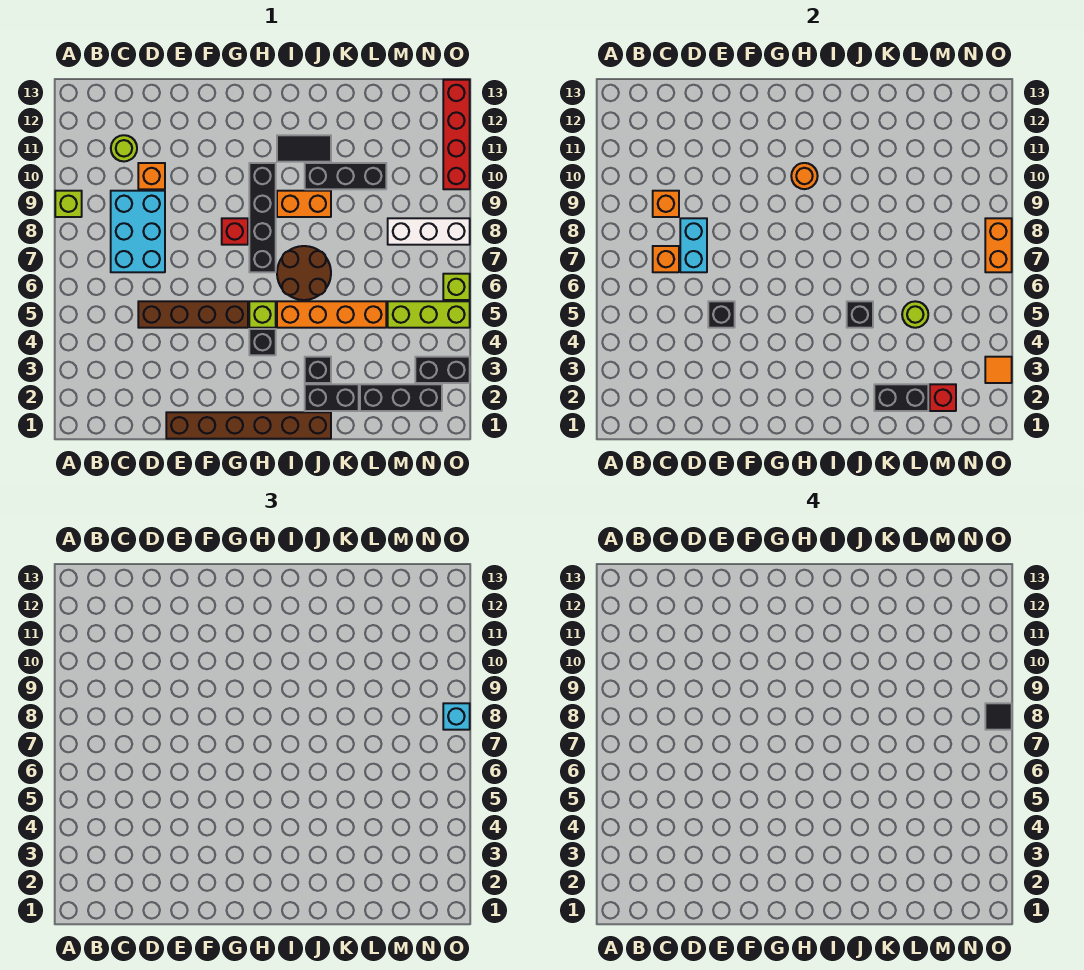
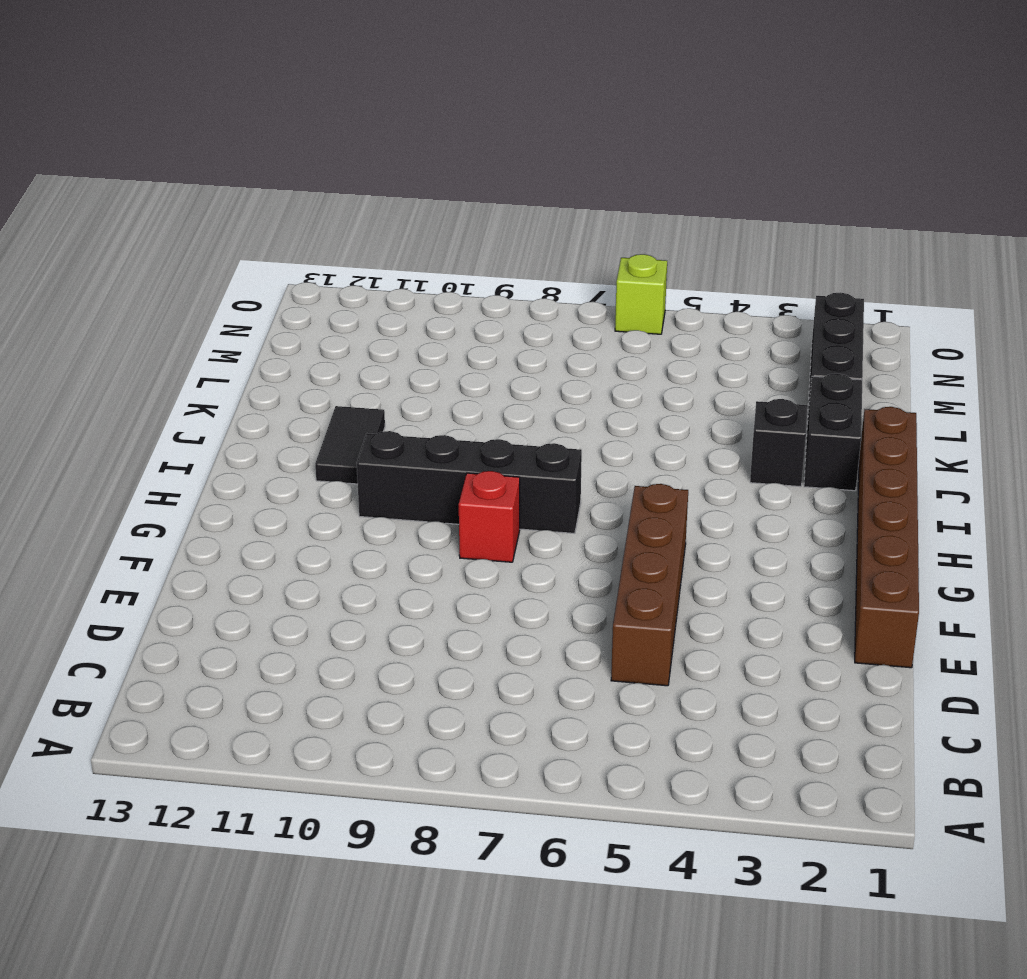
none -> lime brick A9 level 1
none -> cyan brick C7:D9 level 1
none -> lime round brick C11 level 1
none -> orange brick D10 level 1

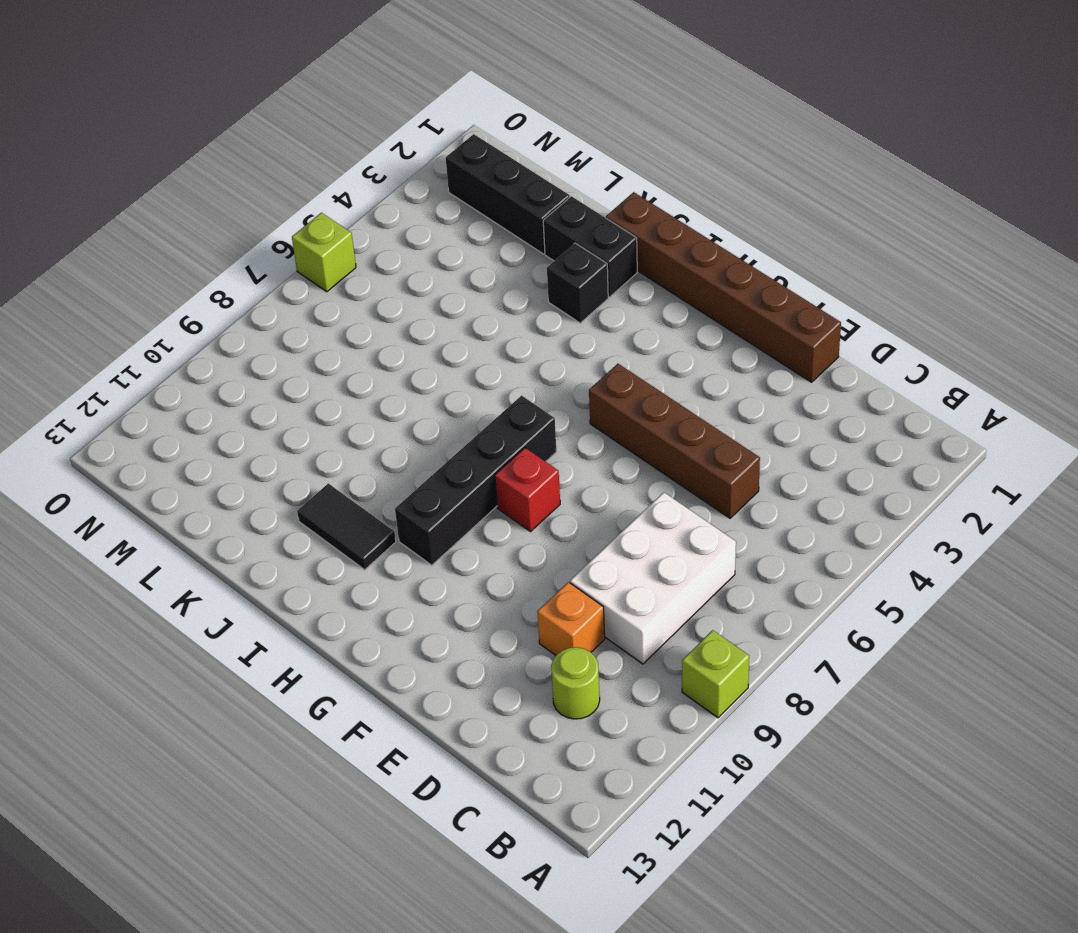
white brick C7:D9 level 1 -> cyan brick C7:D9 level 1
none -> black brick H4 level 1
none -> lime brick H5 level 1
none -> orange brick I5:L5 level 1
none -> brown round brick I6:J7 level 1

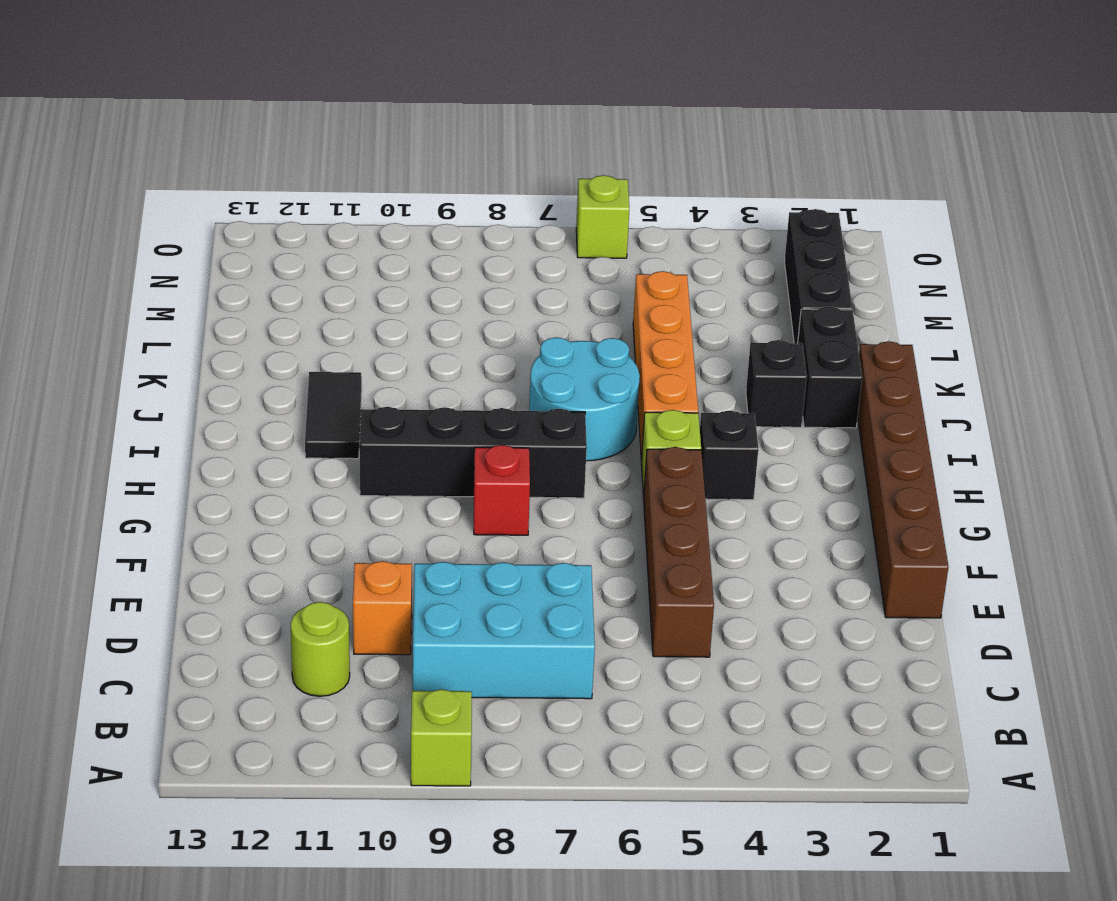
cyan round brick I6:J7 level 1 -> brown round brick I6:J7 level 1
none -> orange brick I9:J9 level 1
none -> black brick J10:L10 level 1
none -> lime brick M5:O5 level 1
none -> white brick M8:O8 level 1

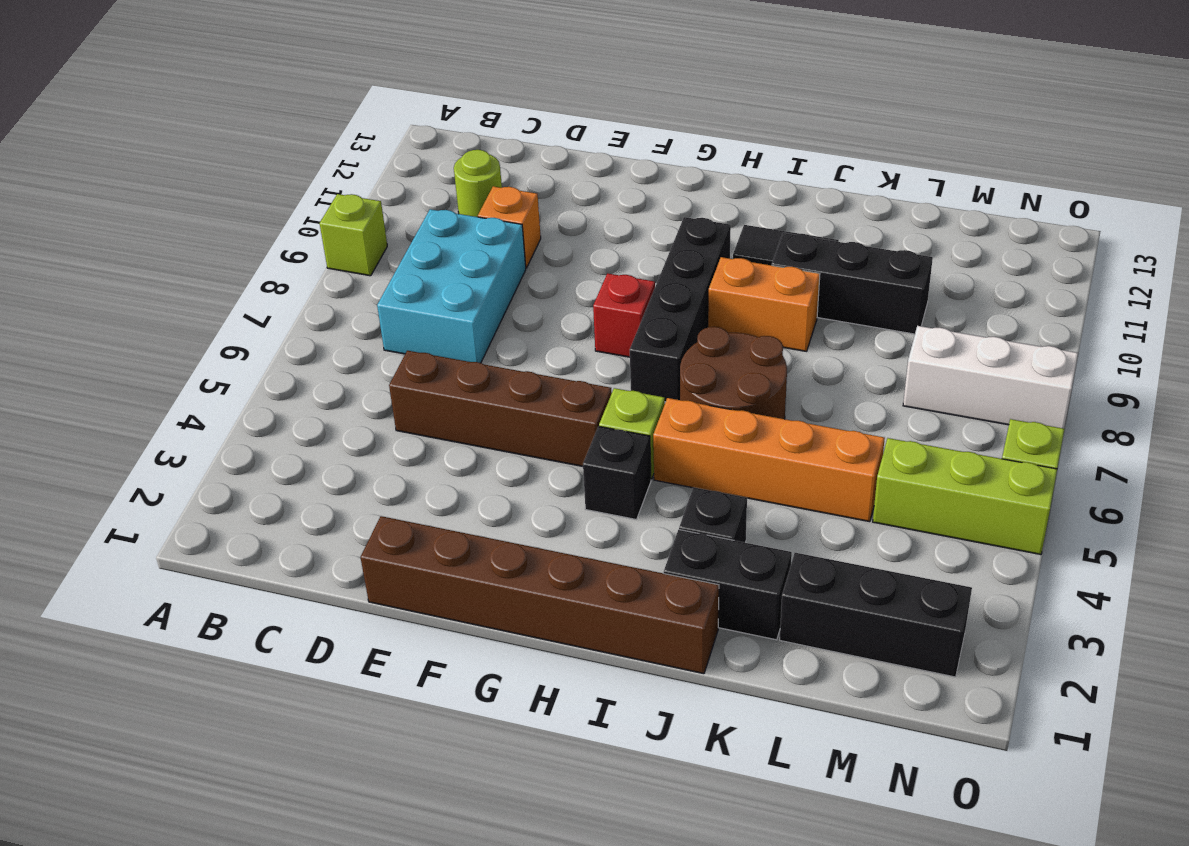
none -> black brick N3:O3 level 1
none -> red brick O10:O13 level 1
none -> orange brick C7 level 2
none -> orange brick C9 level 2

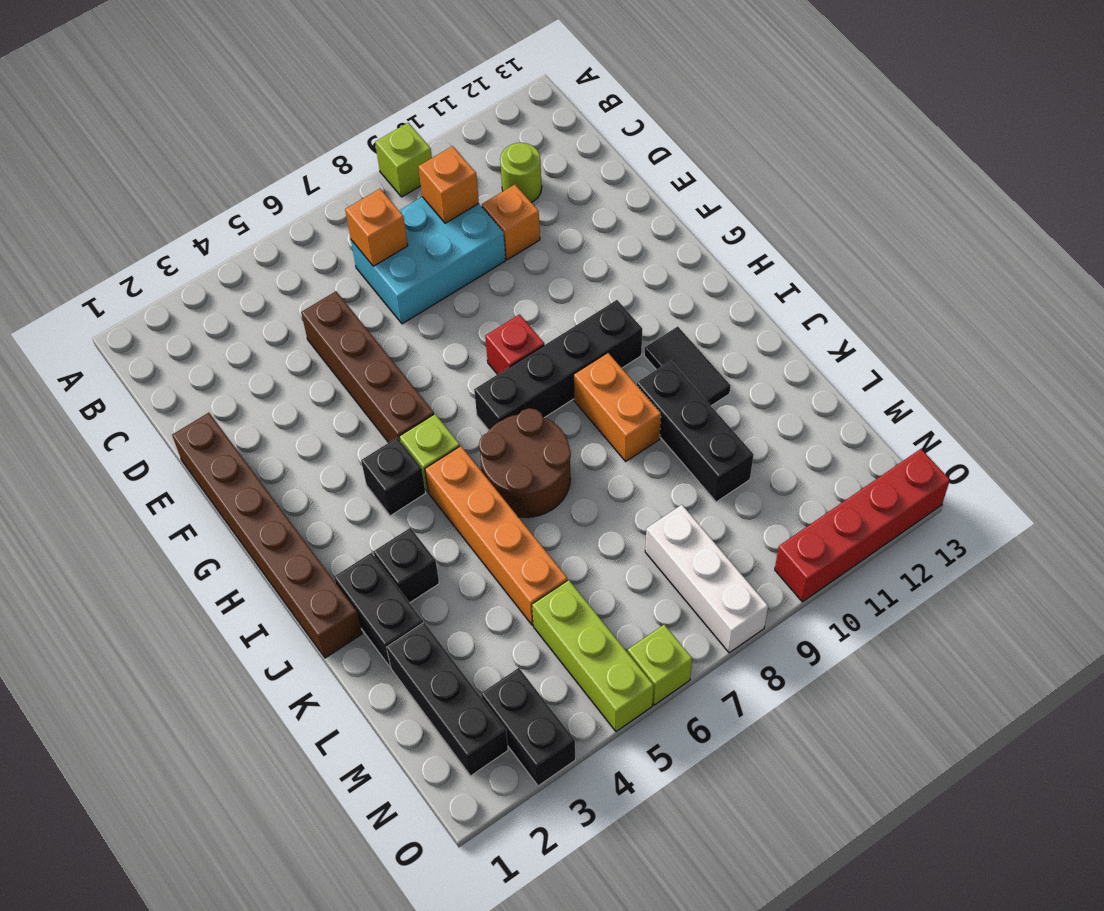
none -> cyan brick D7:D8 level 2
none -> black brick E5 level 2
none -> orange round brick H10 level 2
none -> black brick J5 level 2

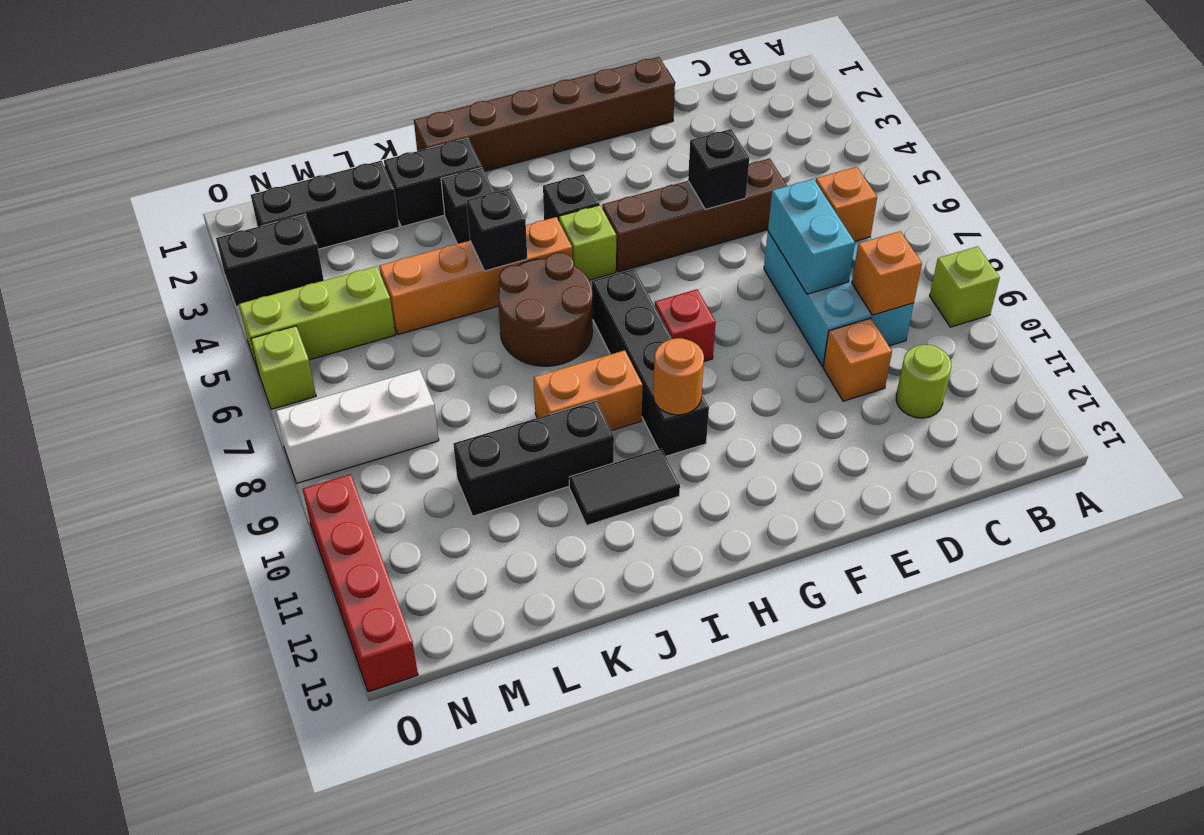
none -> black brick K2:L2 level 2
none -> lime round brick L5 level 2
none -> red brick M2 level 2
none -> orange tile O3 level 2

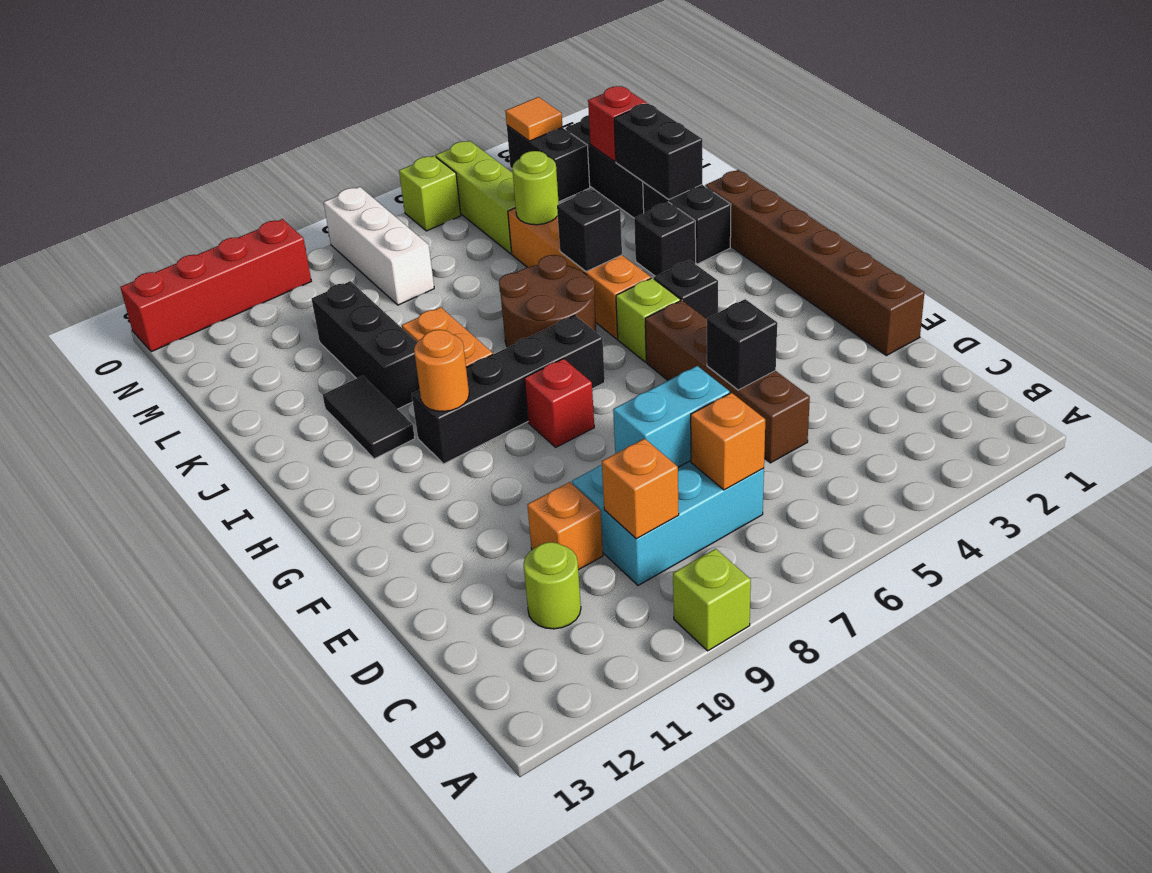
none -> orange brick O7:O8 level 2
none -> cyan brick O8 level 3
none -> black tile O8 level 4

